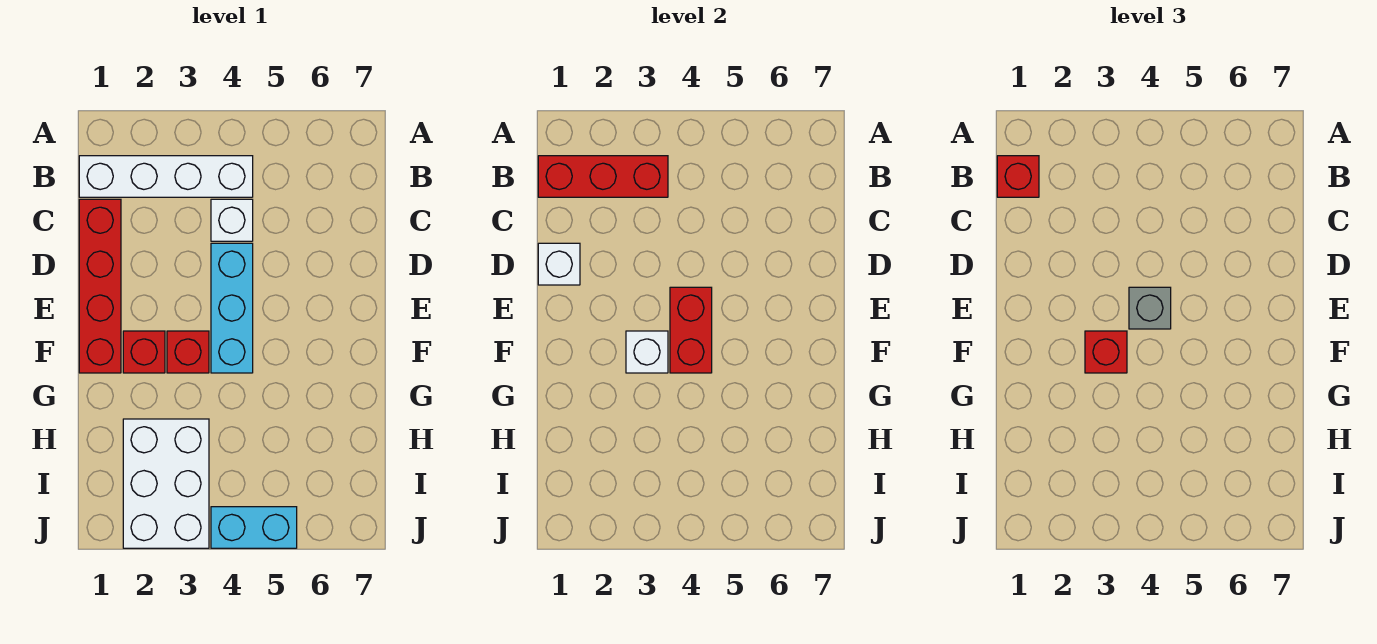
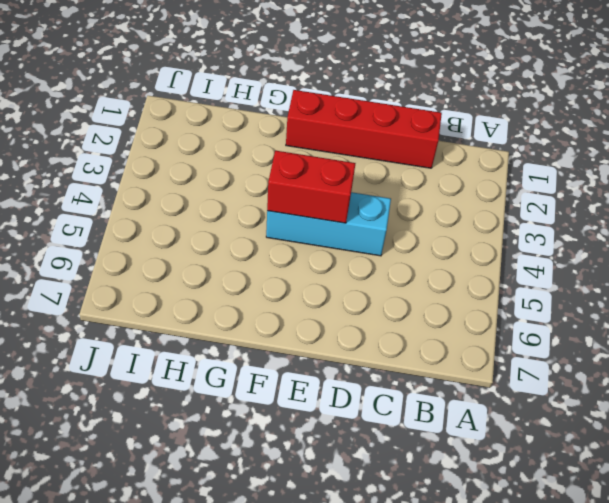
none -> white brick B1:B4 level 1
none -> white brick C4 level 1
none -> red brick F2 level 1

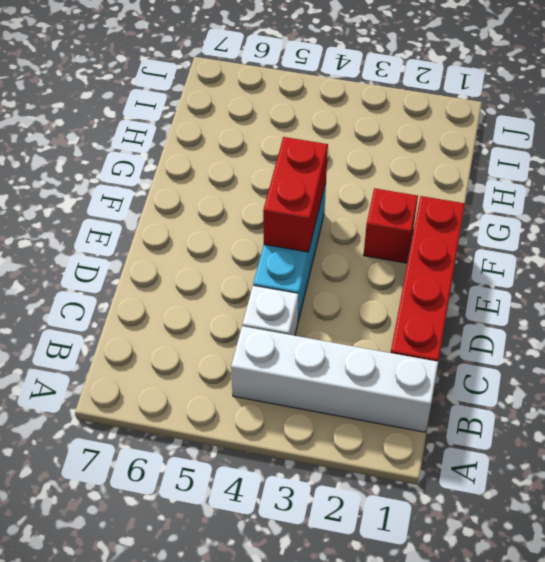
none -> red brick F3 level 1
none -> white brick H2:J3 level 1
none -> cyan brick J4:J5 level 1

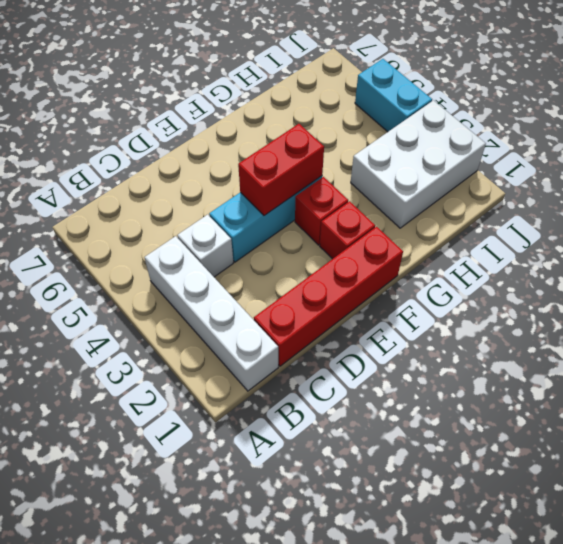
none -> red brick B1:B3 level 2
none -> white brick D1 level 2
none -> white brick F3 level 2

